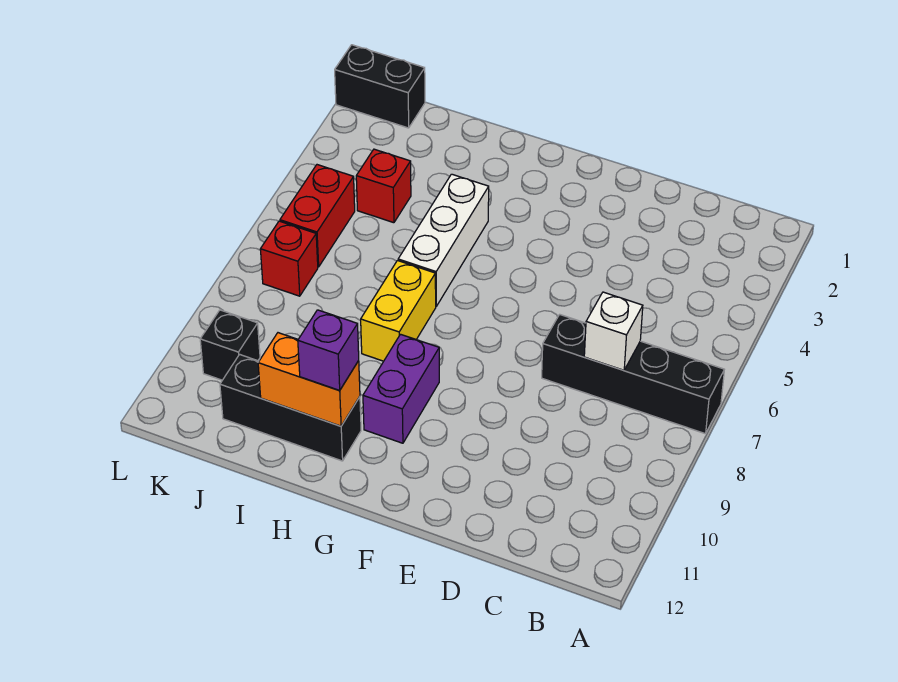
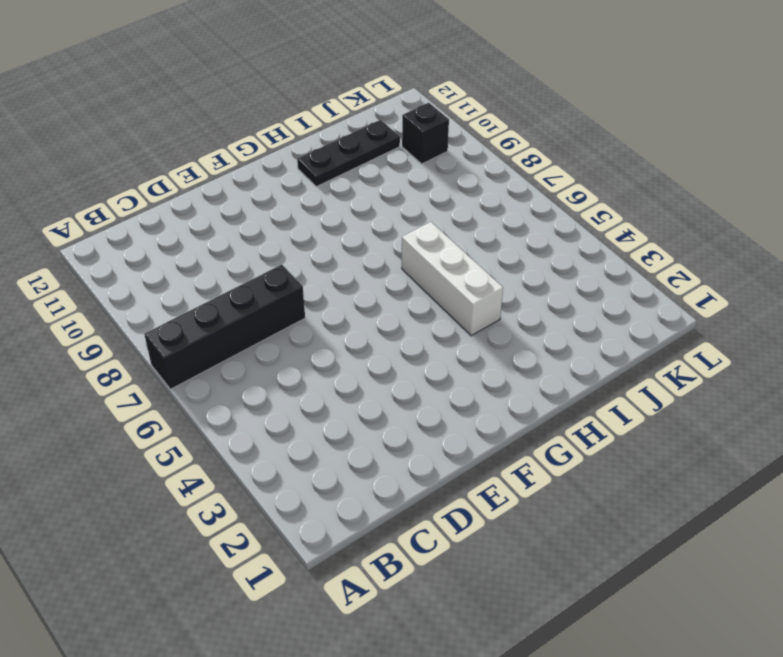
black plate H11:J11 level 1 -> black brick H11:J11 level 1
none -> purple brick G9:G10 level 1
none -> yellow brick H7:H8 level 1
none -> red brick J4 level 1

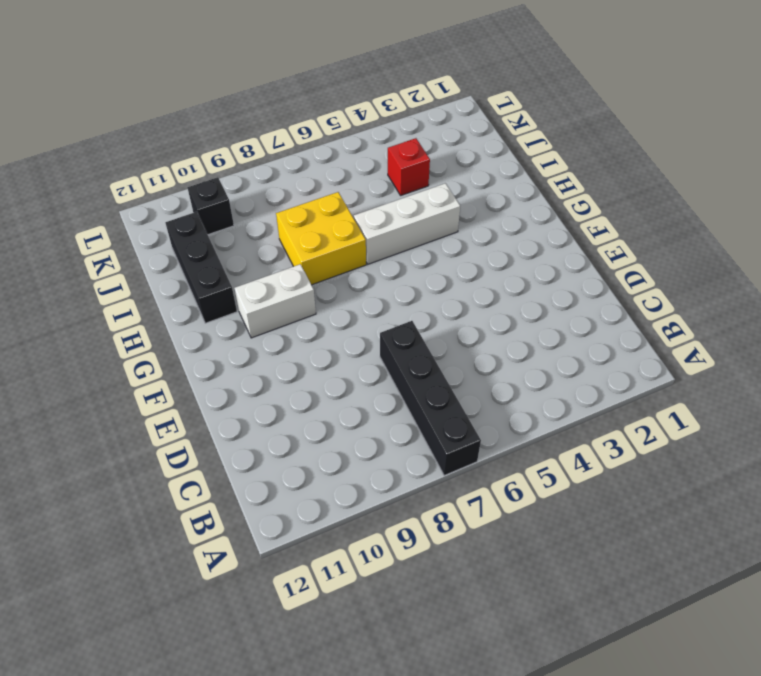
white brick G9:G10 level 1 -> purple brick G9:G10 level 1
yellow brick H7:I8 level 1 -> yellow brick H7:H8 level 1
none -> black brick K1:L1 level 1
none -> red brick K5:K6 level 1
none -> red brick K7 level 1

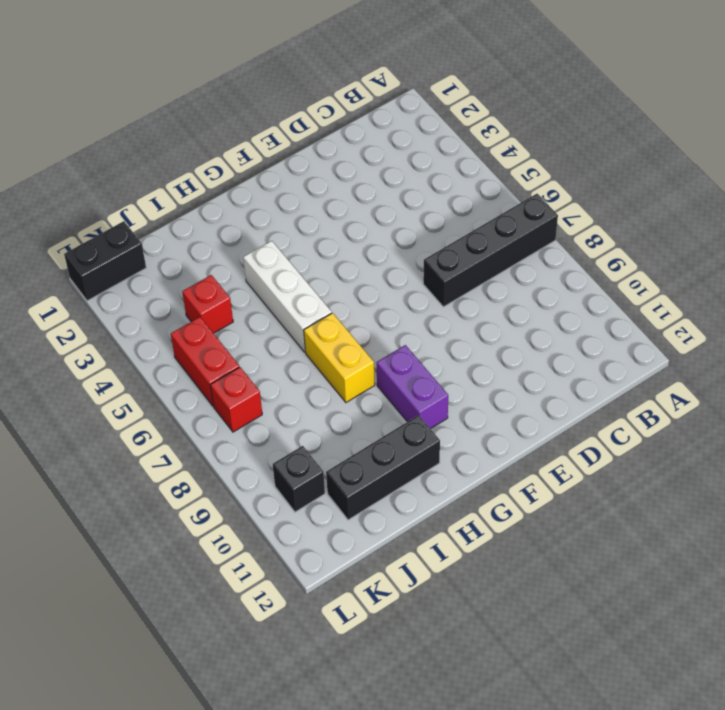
none -> white brick C7 level 2
none -> orange brick H11:I11 level 2
none -> purple brick H11 level 3

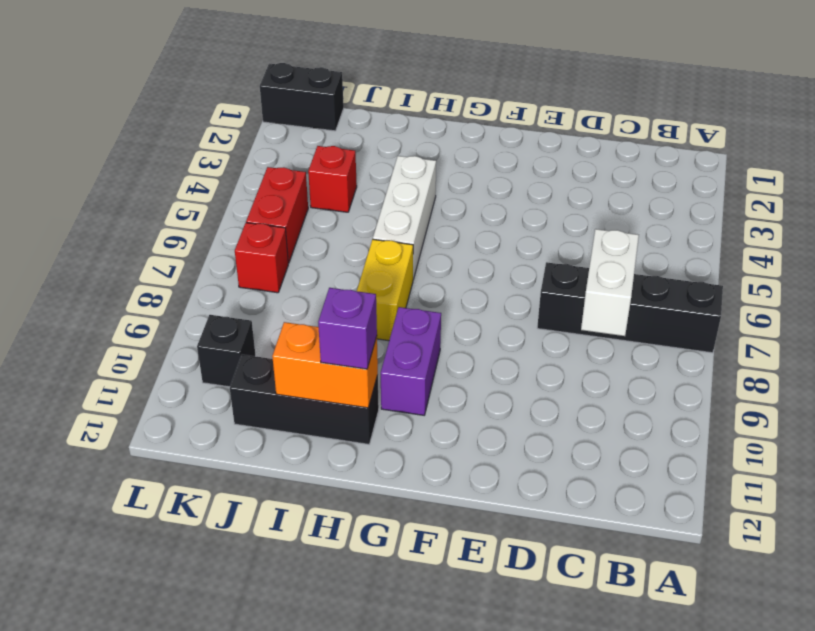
white brick C7:C8 level 2 -> white brick C7 level 2

